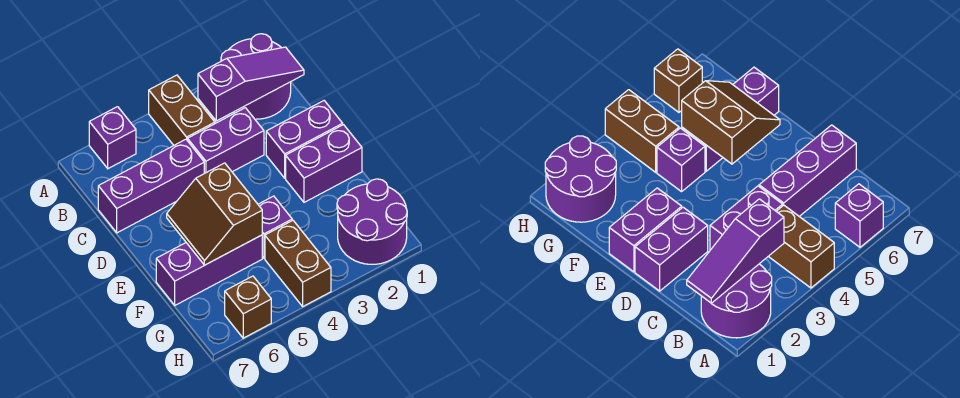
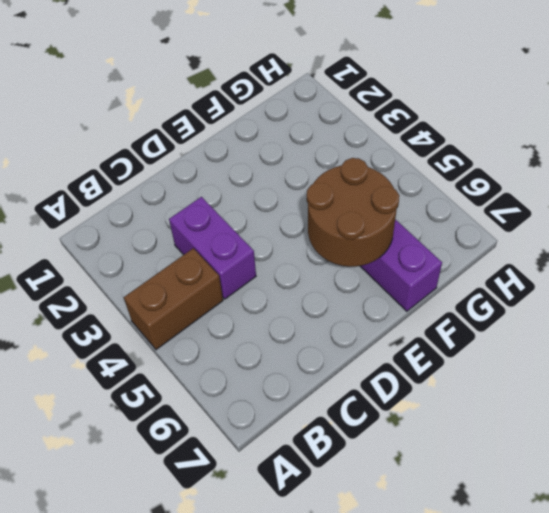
brown round brick E5:F6 level 2 -> brown slope E5:F6 level 2 top 5
none -> purple round brick A1:B2 level 1
none -> purple brick A6 level 1
none -> purple brick C5:C7 level 1

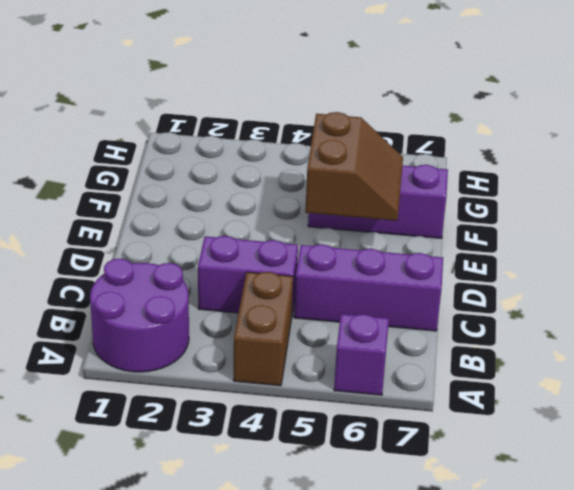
none -> purple brick D1:D2 level 1
none -> purple brick E1:E2 level 1
none -> purple brick F4 level 1

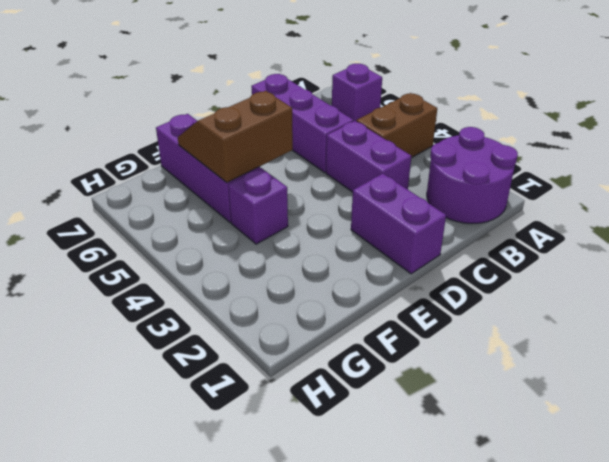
none -> purple brick E1:E2 level 1
none -> purple round brick G1:H2 level 1
none -> brown brick G4:H4 level 1

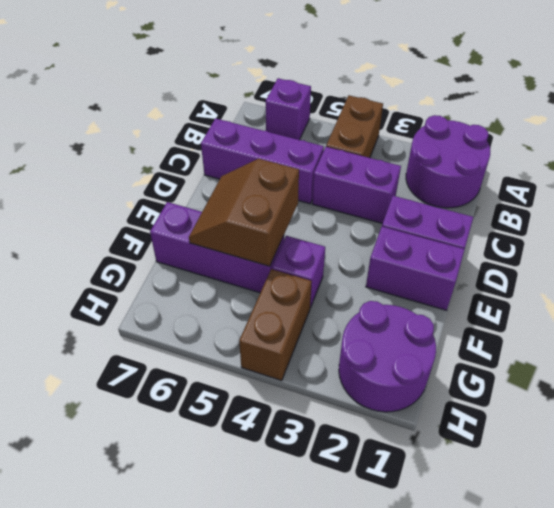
none -> brown brick H6 level 1
none -> purple slope B1:B3 level 2 top 3

